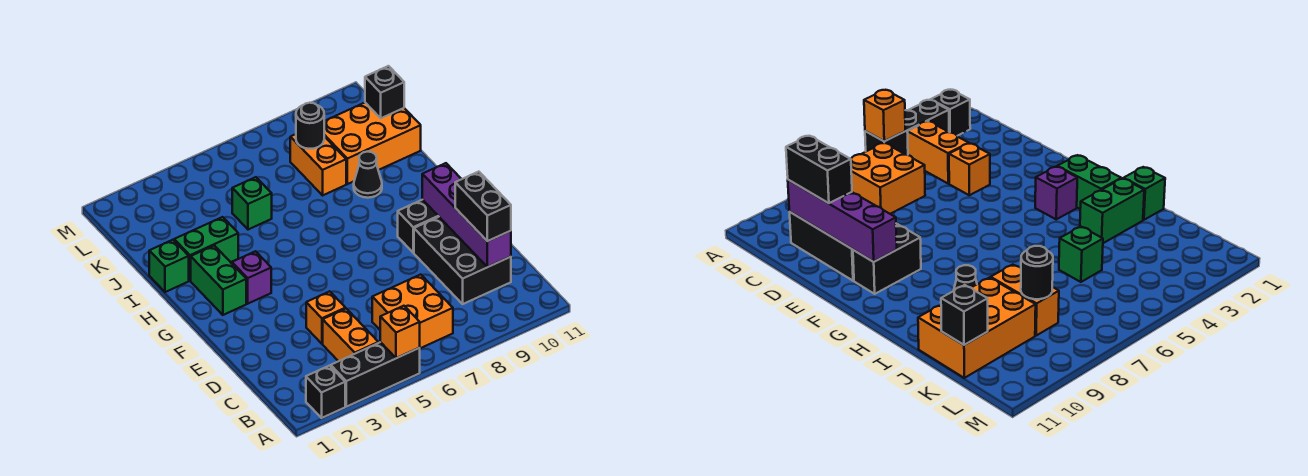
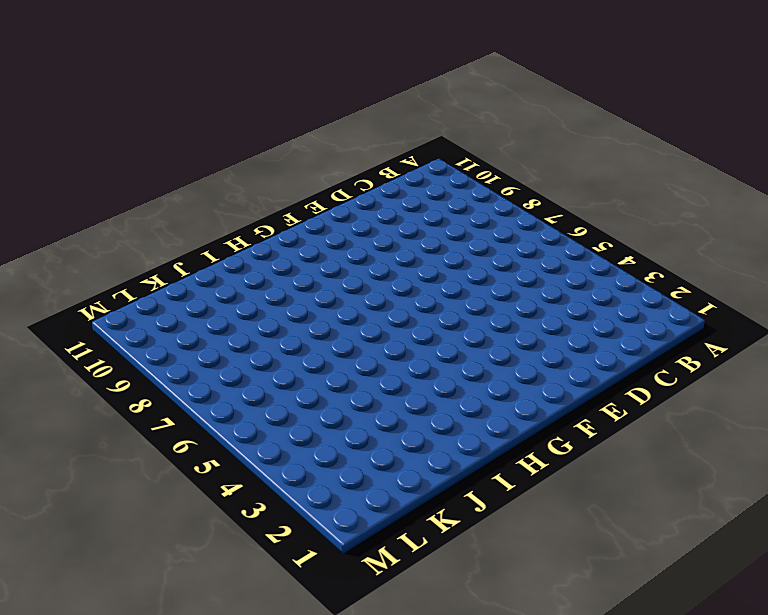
none -> black brick A2 level 1
none -> black brick A3:A5 level 1
none -> orange brick B4:C4 level 1

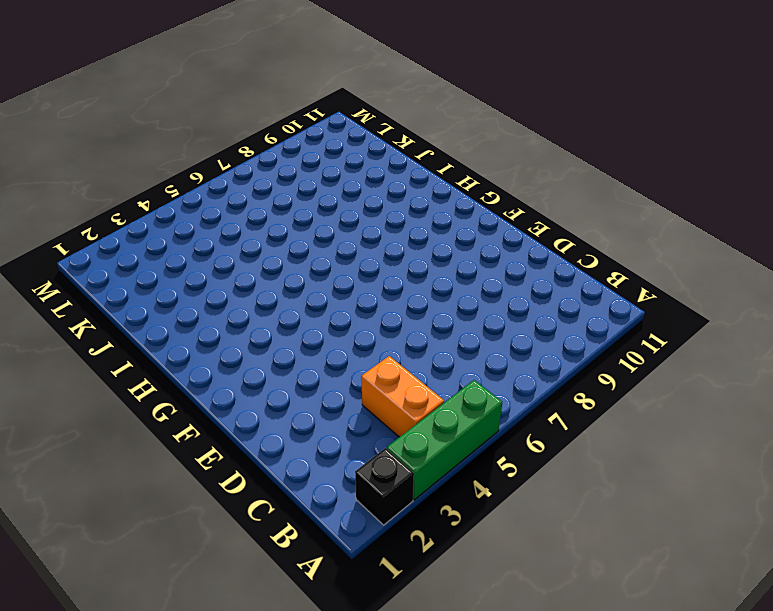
green brick A3:A5 level 1 -> black brick A3:A5 level 1
none -> orange brick B6:C7 level 1
none -> black brick C9:E10 level 1
none -> orange brick D4 level 1

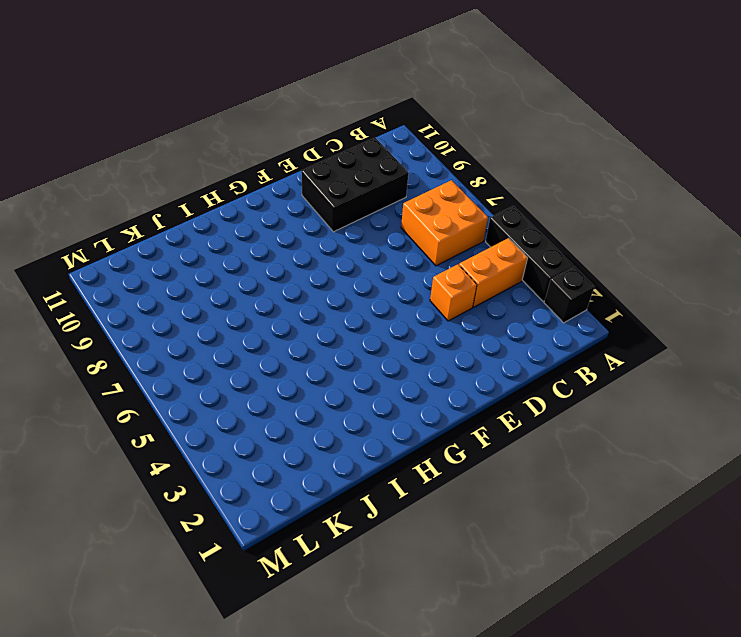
none -> black brick F9:F10 level 1
none -> green brick G2:H2 level 1
none -> purple brick G3 level 1

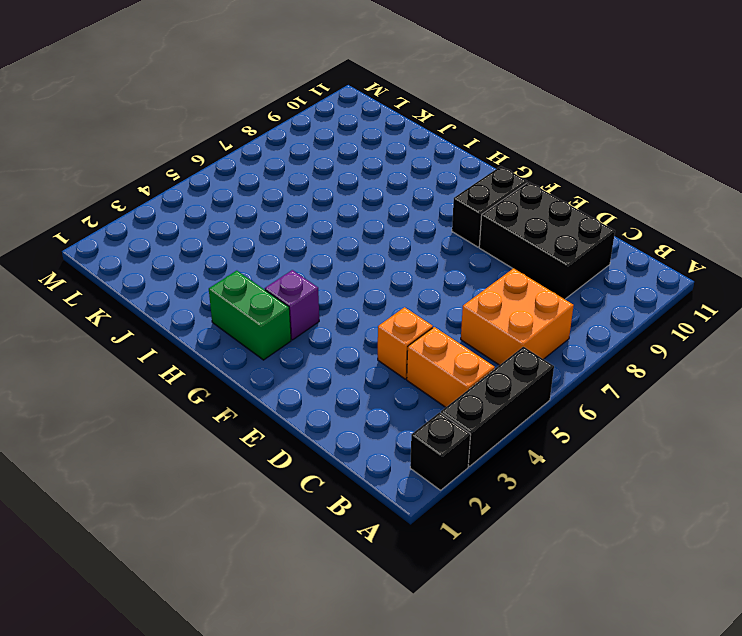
none -> green brick I1 level 1
none -> green brick I2:I3 level 1
none -> black cone I9 level 1

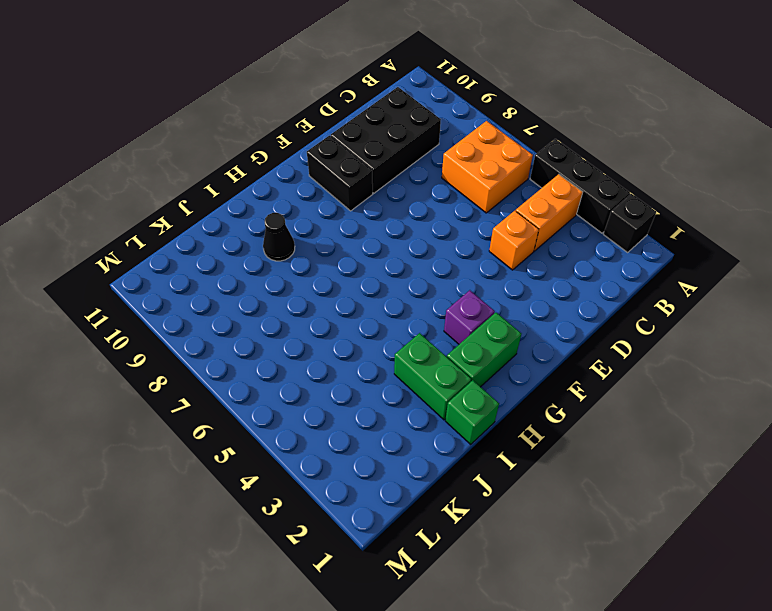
none -> green brick J5 level 1
none -> orange brick J8:K8 level 1
none -> orange brick J9:K11 level 1

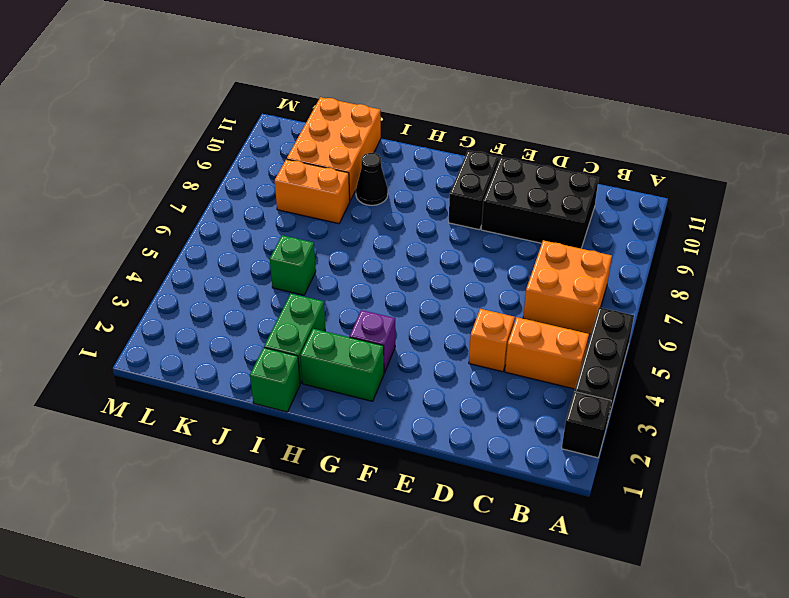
none -> orange brick A5 level 2
none -> purple brick C10:F10 level 2
none -> black round brick K8 level 2

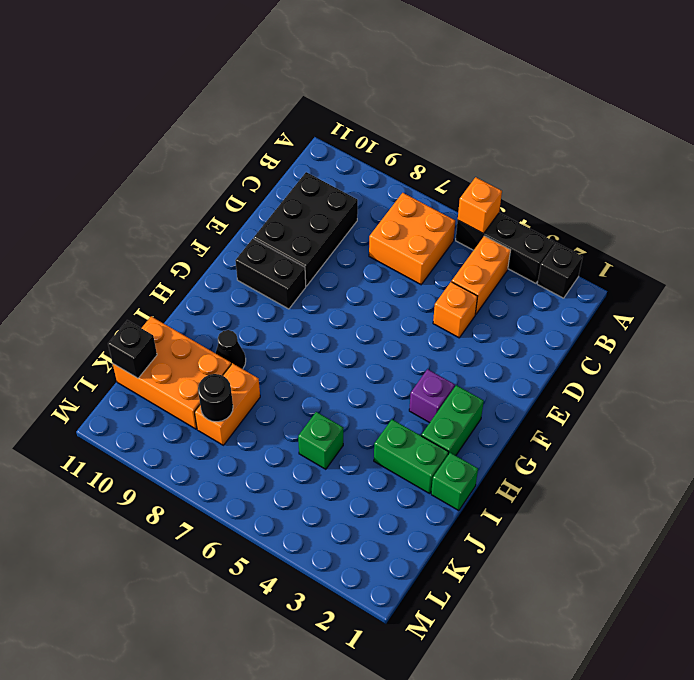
none -> purple brick C10:F10 level 2
none -> black brick C10:D10 level 3

